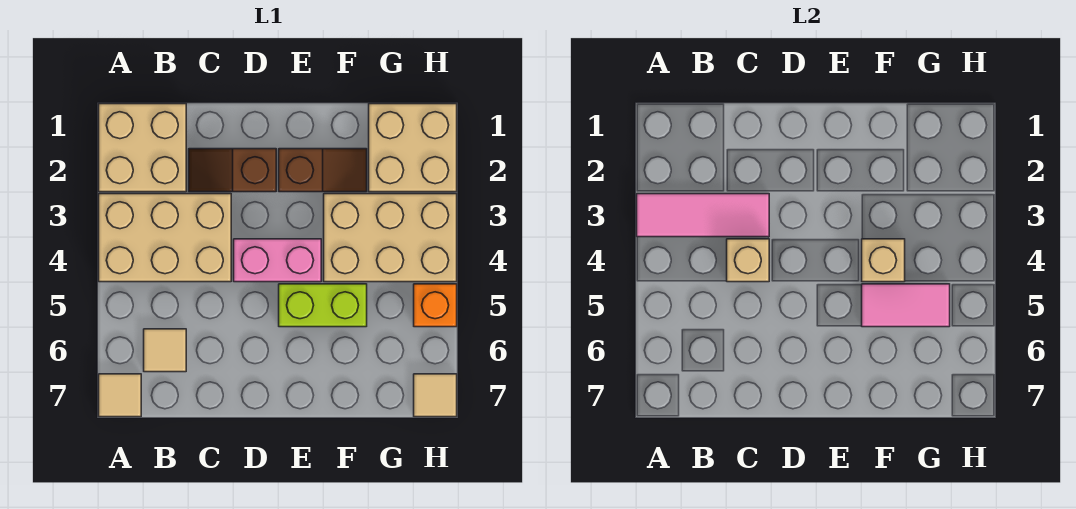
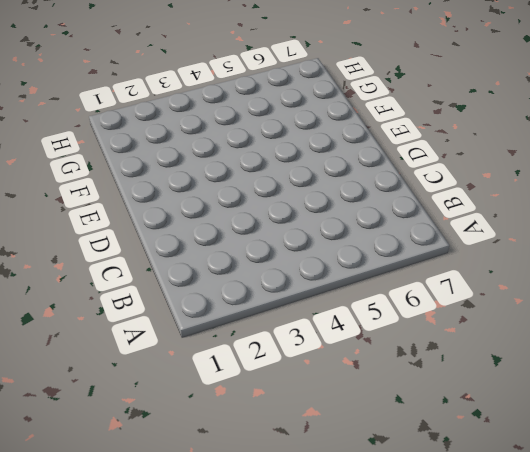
none -> tan brick A1:B2 level 1
none -> tan brick A3:C4 level 1
none -> tan tile A7 level 1

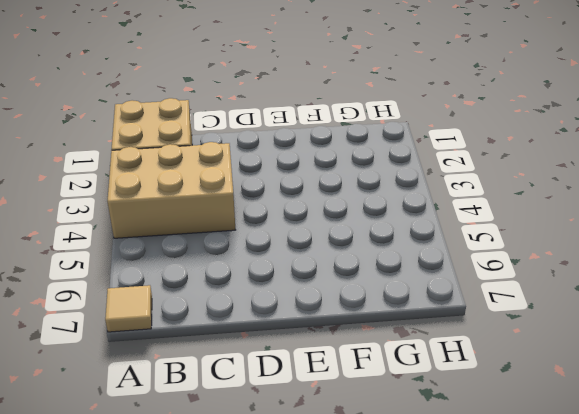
none -> tan tile B6 level 1
none -> brown slope C2:D2 level 1 top D
none -> pink brick D4:E4 level 1

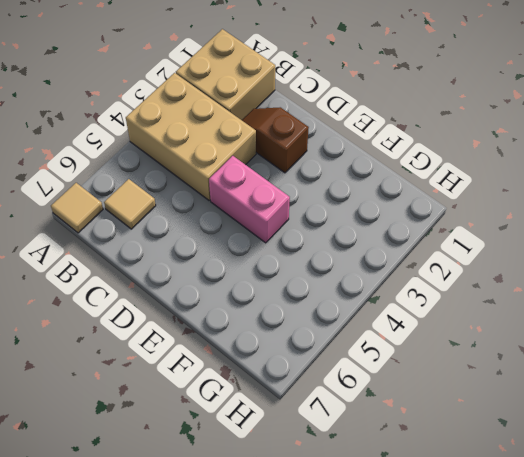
none -> brown slope E2:F2 level 1 top E
none -> lime brick E5:F5 level 1
none -> tan brick F3:H4 level 1

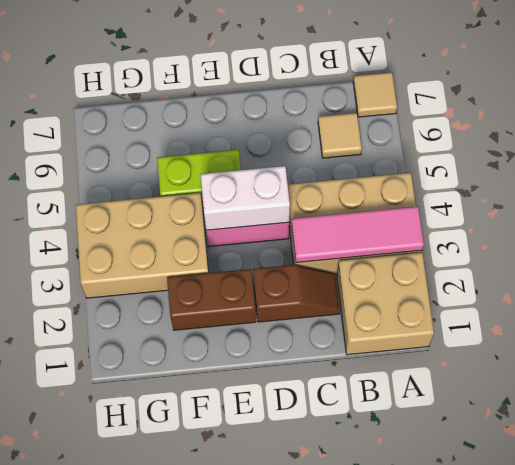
white brick D4:E4 level 2 -> none
brown brick E2:F2 level 1 -> brown slope E2:F2 level 1 top E
none -> tan brick G1:H2 level 1
none -> orange brick H5 level 1
none -> tan tile H7 level 1

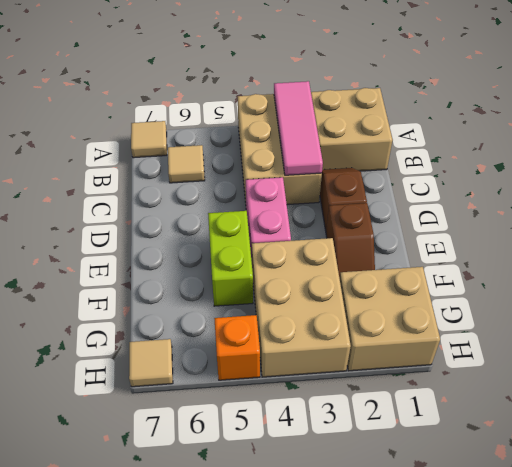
none -> tan brick C4 level 2
none -> tan brick F4 level 2
none -> pink tile F5:G5 level 2

